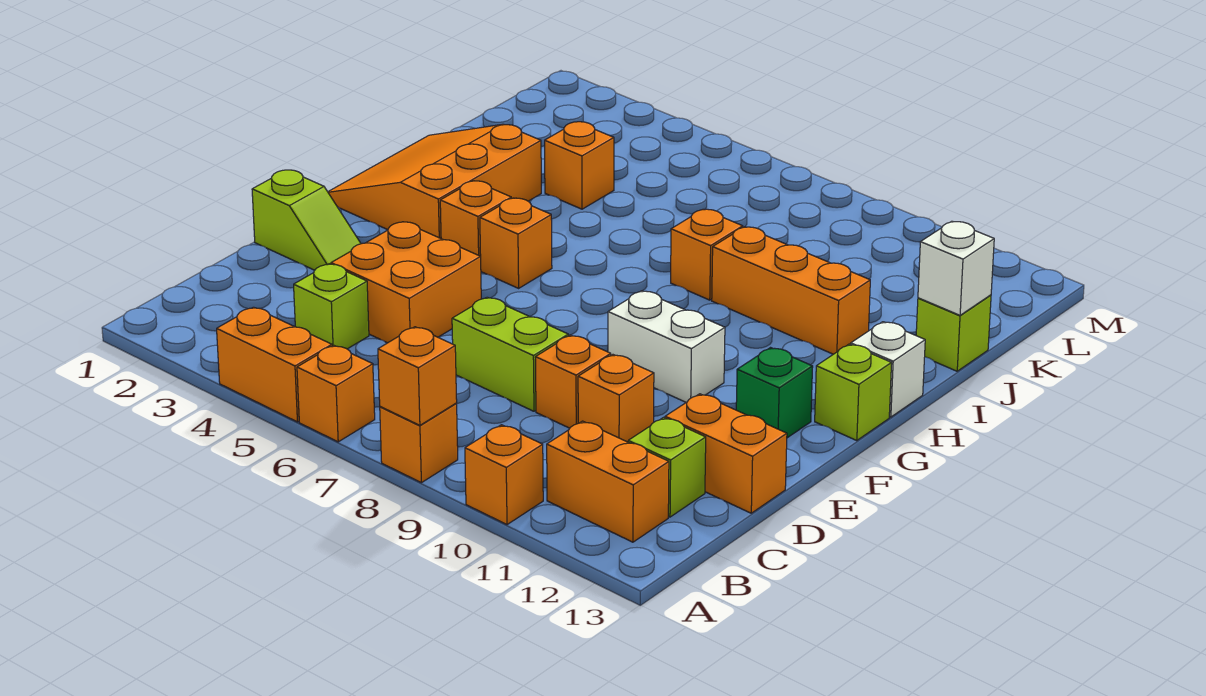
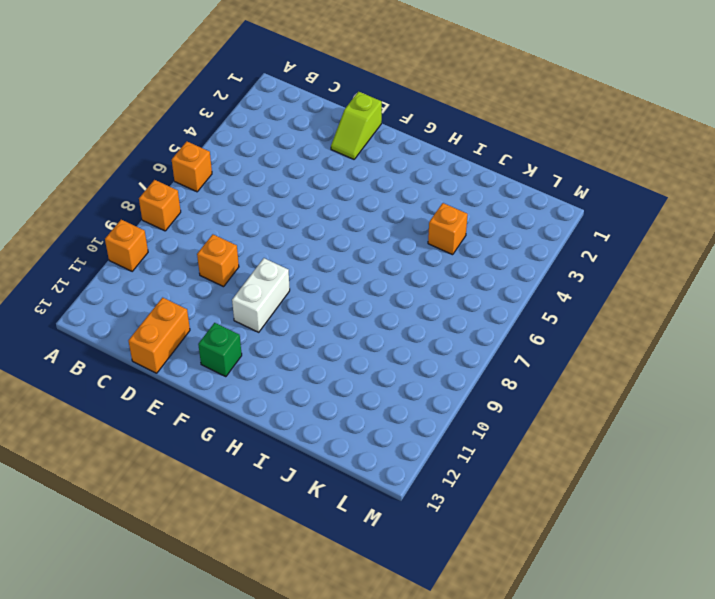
none -> orange brick A4:A5 level 1
none -> orange brick B11:B12 level 1
none -> lime brick C4 level 1

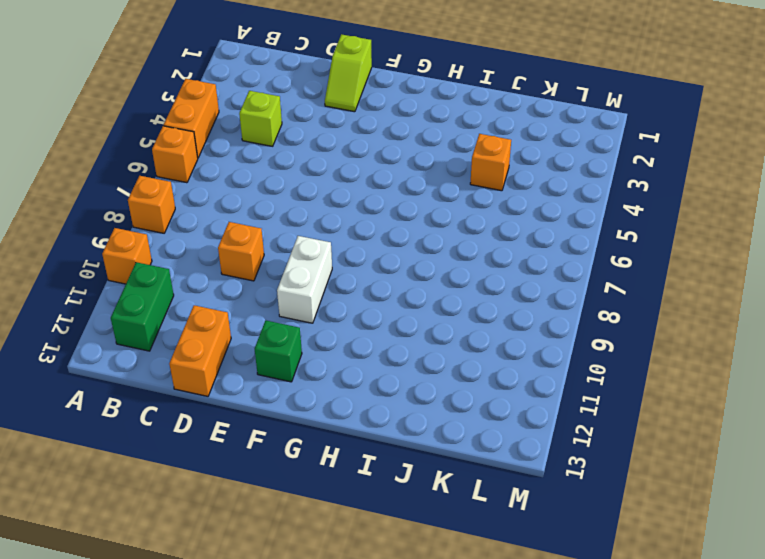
green brick B11:B12 level 1 -> orange brick B11:B12 level 1
none -> lime brick C12 level 1
none -> orange brick D4:E5 level 1
none -> lime brick D7:D8 level 1

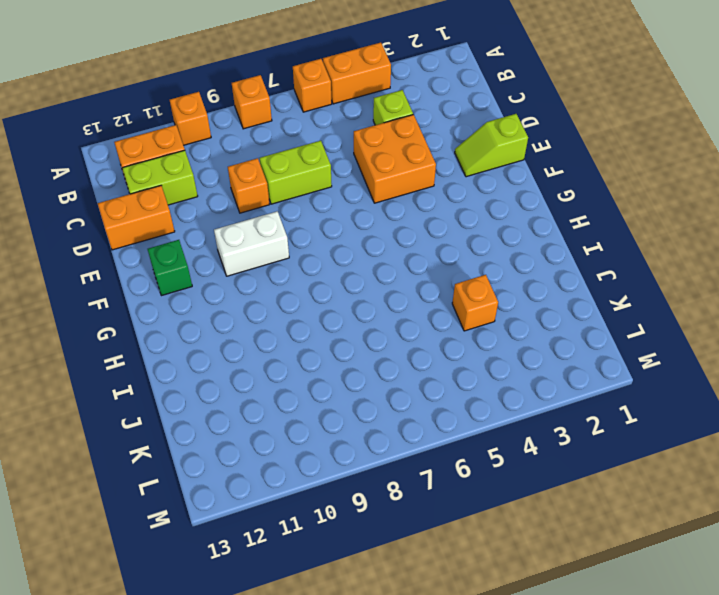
lime brick C11:C12 level 1 -> lime brick C12 level 1
none -> orange brick D10 level 1
none -> orange slope G1:I3 level 1 top 3
none -> orange brick G4 level 1

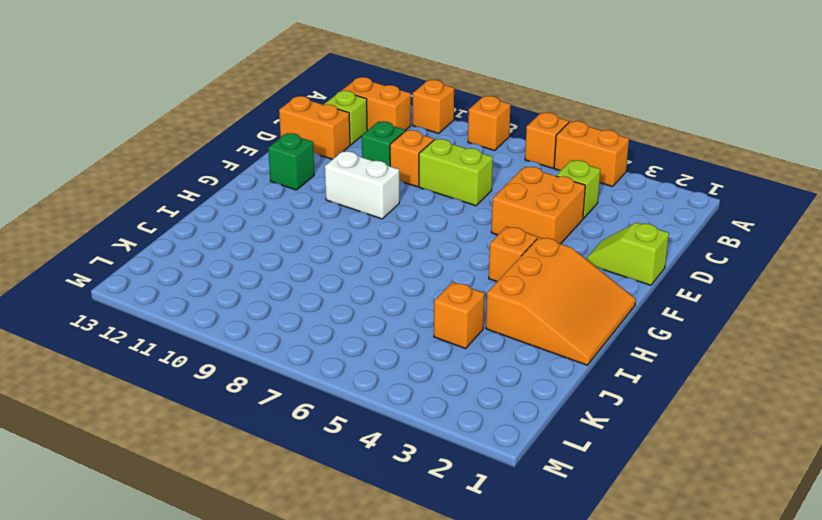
green brick D10 level 1 -> orange brick D10 level 1
none -> orange brick G5 level 1
none -> lime brick G13 level 1
none -> white brick H13 level 1

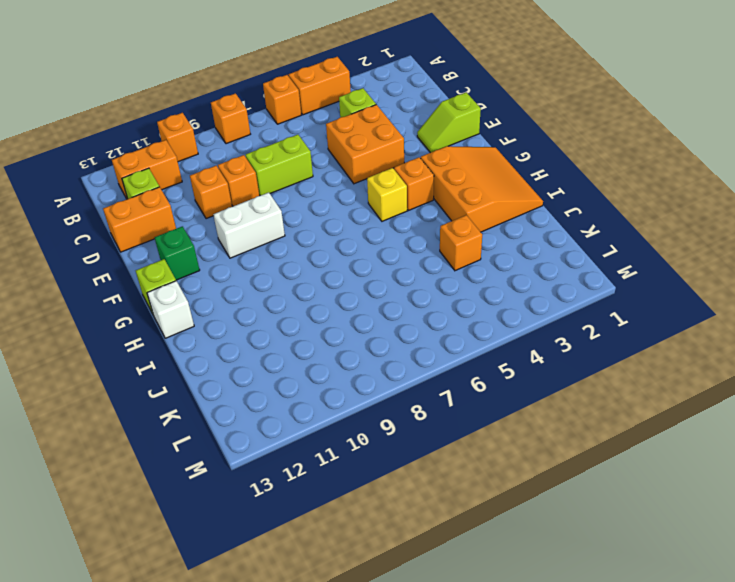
yellow brick G5 level 1 -> orange brick G5 level 1
none -> orange brick I8 level 1
none -> orange brick I9:I11 level 1
none -> lime brick J13 level 1

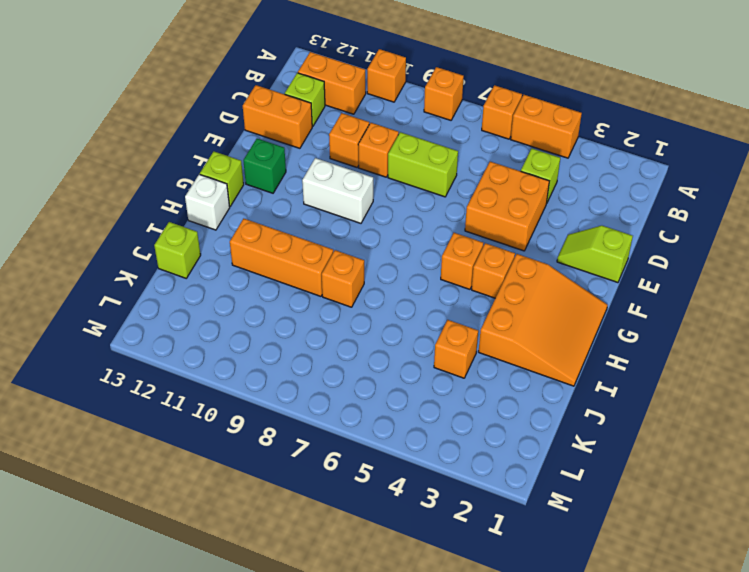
none -> orange brick A8 level 2
none -> white brick J13 level 2

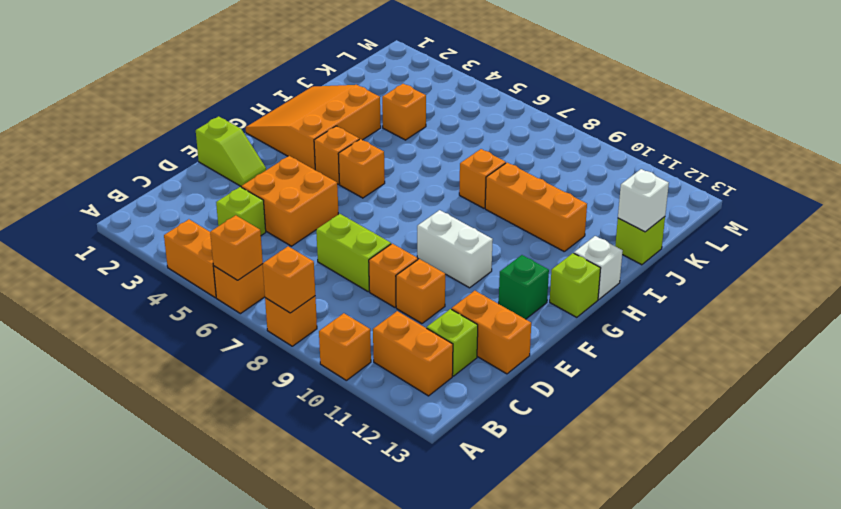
orange brick A6 level 2 -> none

